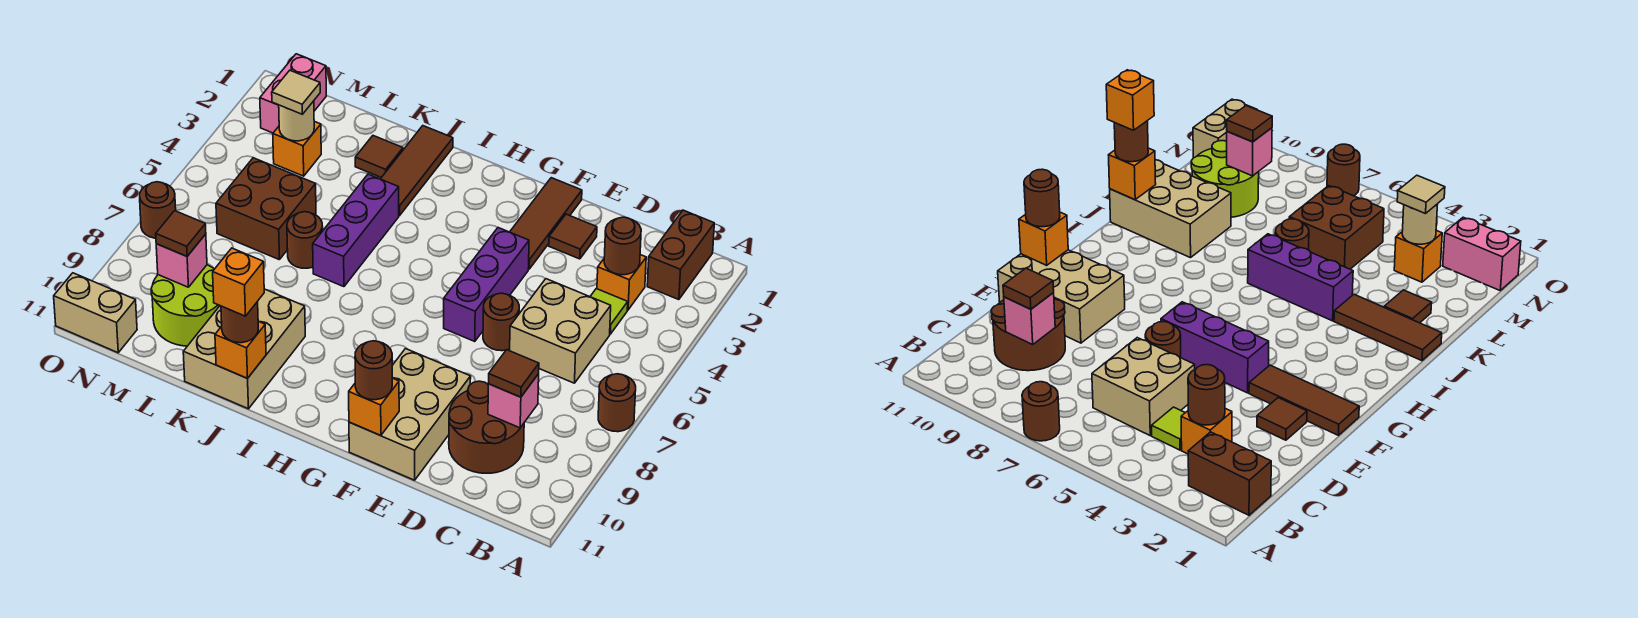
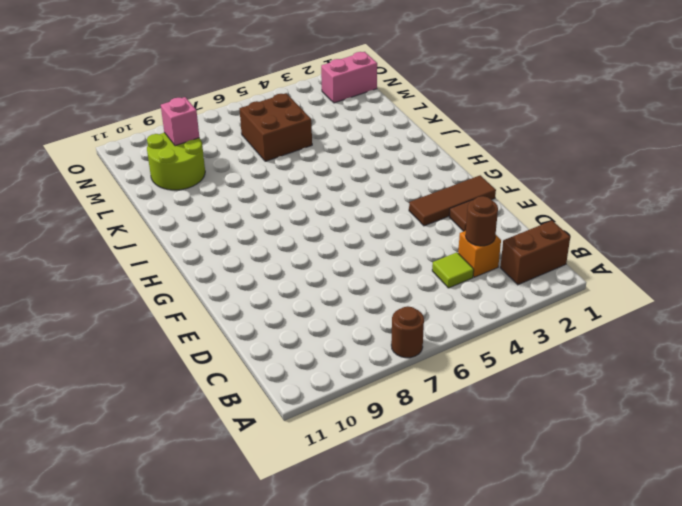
none -> tan brick C5:D6 level 1
none -> brown round brick C9:D10 level 1
none -> brown round brick E6 level 1
none -> tan brick E9:F11 level 1

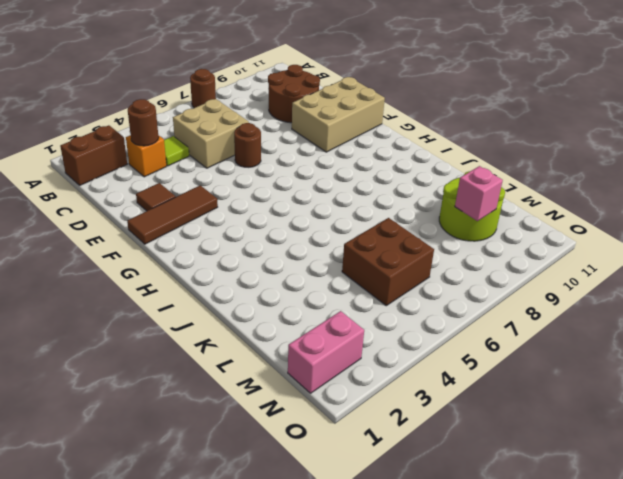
none -> purple brick F4:F6 level 1
none -> brown tile J1:J3 level 1
none -> purple brick J4:J6 level 1
none -> tan brick J9:K11 level 1

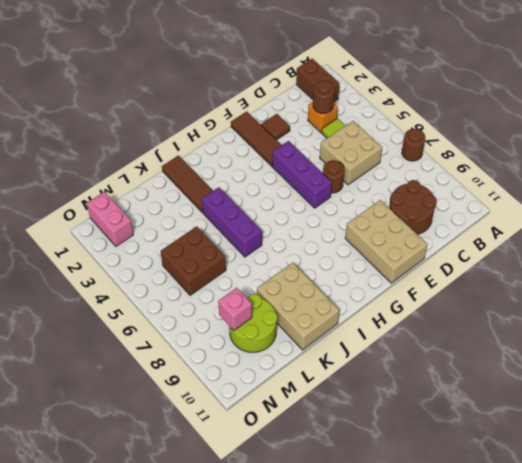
none -> brown tile K2 level 1
none -> brown round brick K6 level 1
none -> orange brick M3 level 1
none -> tan brick N11:O11 level 1

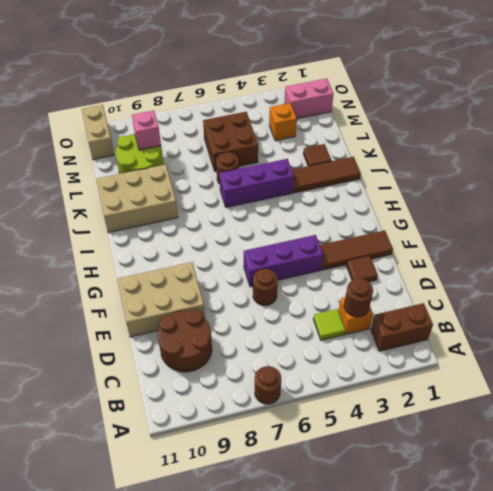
none -> tan brick C5:D6 level 1
none -> brown round brick O7 level 1
none -> pink brick C9 level 2
none -> orange brick F11 level 2

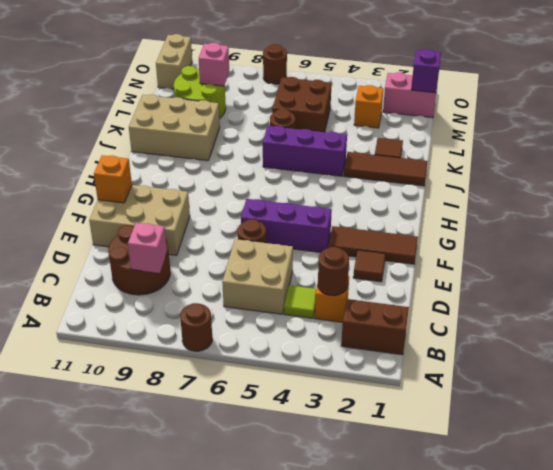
purple brick N1 level 2 -> none
none -> orange brick J11 level 2
none -> tan round brick M3 level 2
none -> brown tile C9 level 3
none -> brown round brick F11 level 3

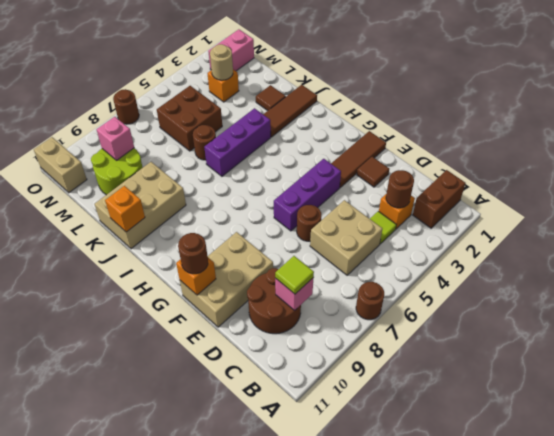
lime tile C9 level 3 -> brown tile C9 level 3
none -> brown round brick J11 level 3
none -> tan tile M3 level 3
none -> brown tile M9 level 3
none -> orange brick J11 level 4

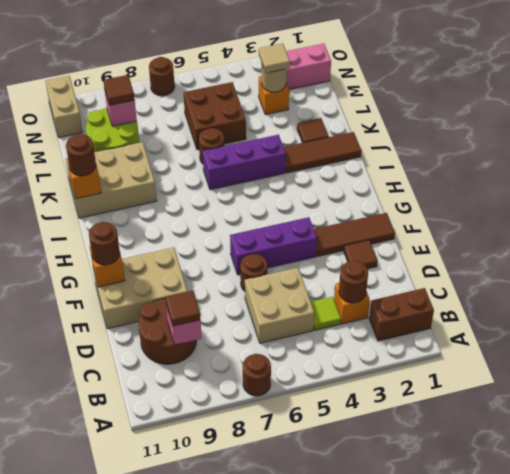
none -> orange brick J11 level 4

